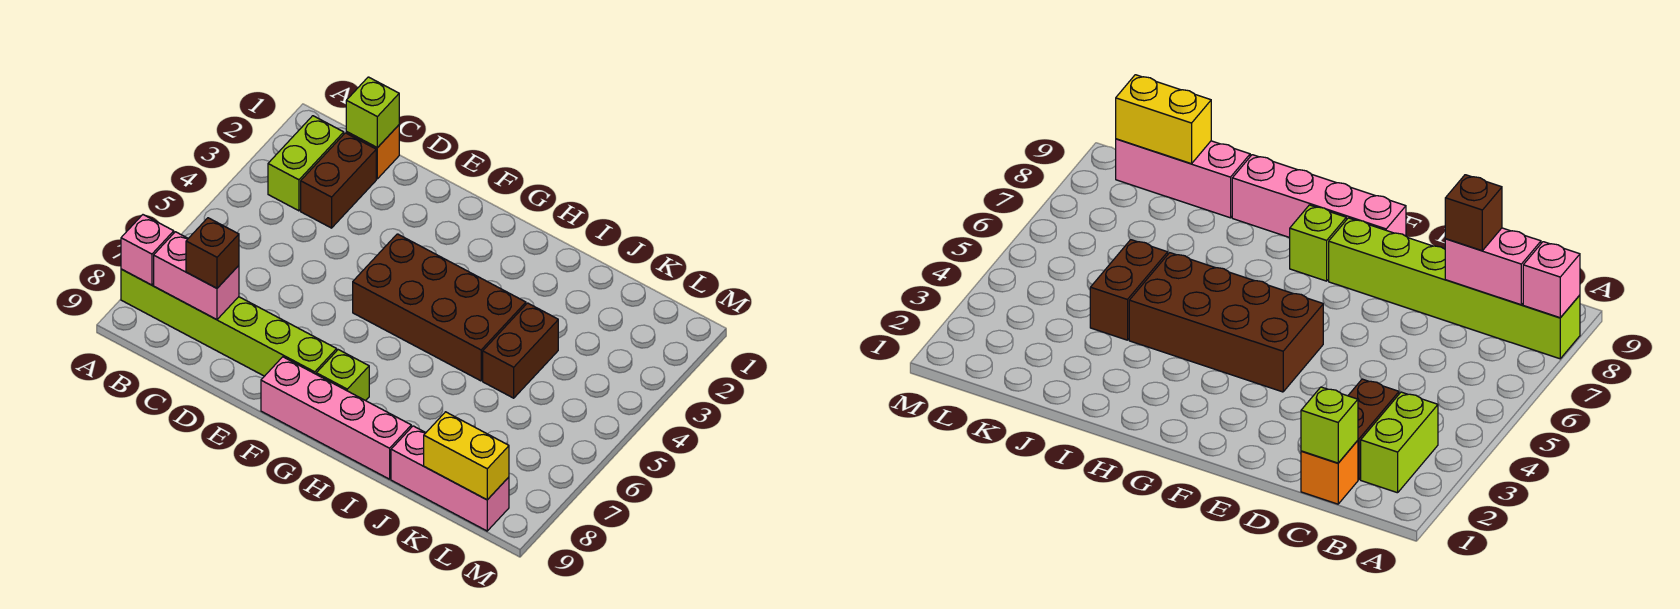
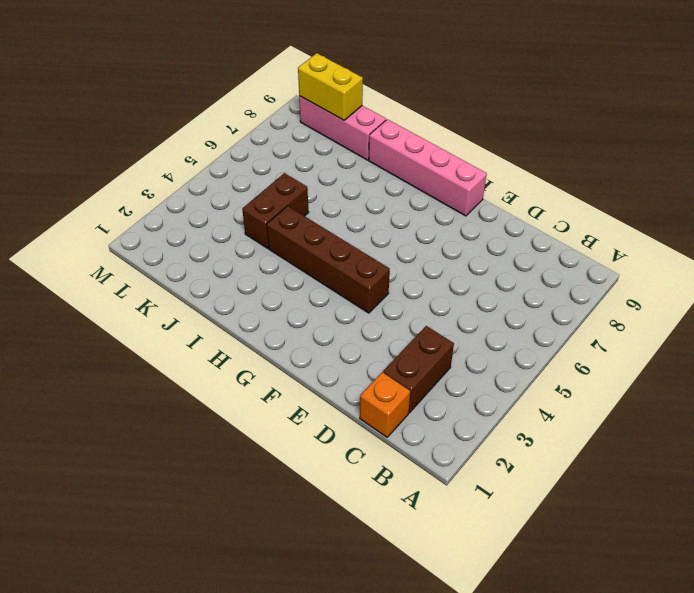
brown brick F4:I4 level 1 -> brown brick F4:I5 level 1
none -> lime brick A8:F8 level 1
none -> lime brick B2:B3 level 1
none -> lime brick G8 level 1

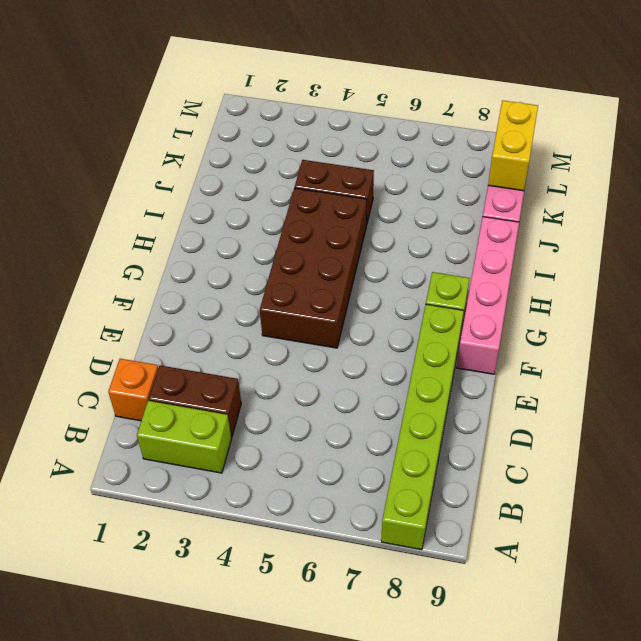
none -> pink brick A8 level 2
none -> pink brick B8:C8 level 2
none -> lime brick C1 level 2

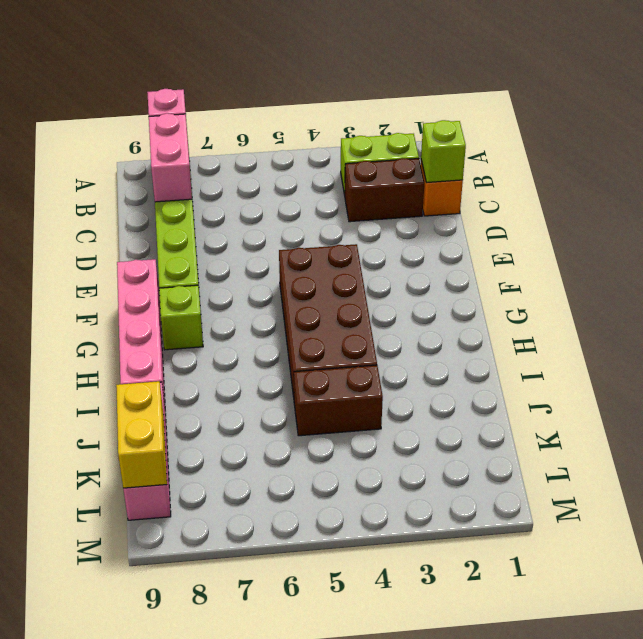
none -> brown brick C8 level 3

